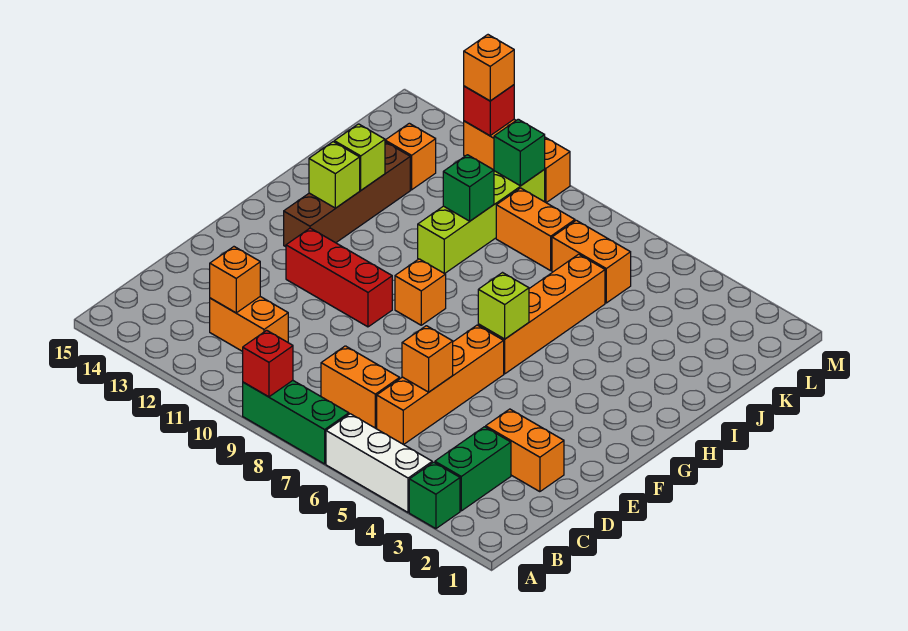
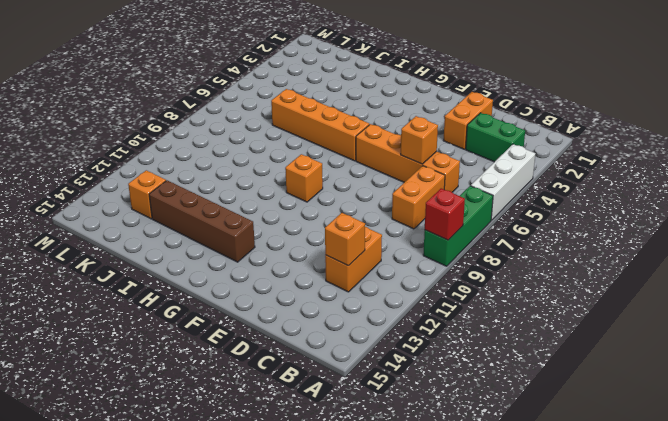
none -> green brick A3 level 1
none -> red brick F10:F12 level 1
none -> lime brick I10:L10 level 1

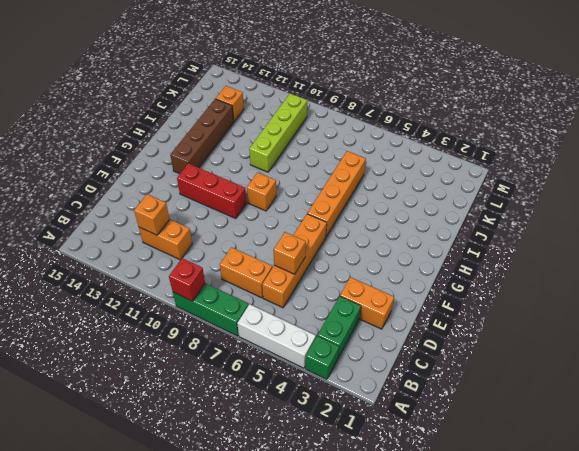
none -> orange brick K6:K7 level 1
none -> orange brick K8:K9 level 1
none -> orange brick M10:M12 level 1

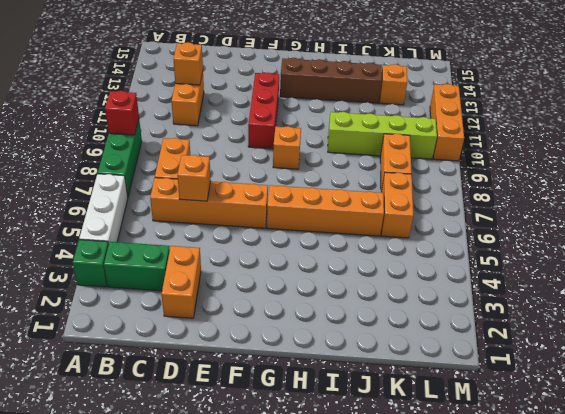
none -> lime brick G6 level 2
none -> lime brick H13 level 2
none -> lime brick I13 level 2

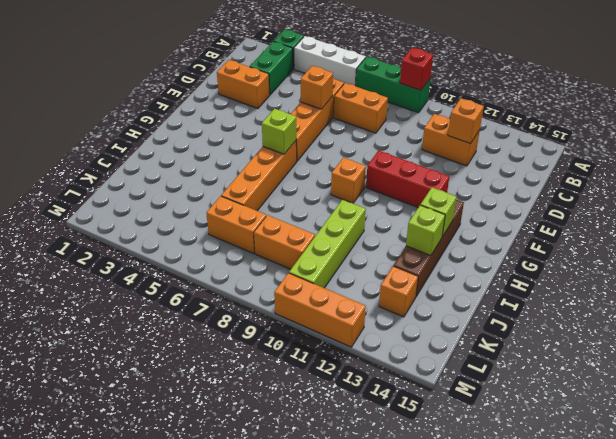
none -> green brick J10 level 2
none -> green brick L10 level 2
none -> red brick M12 level 2

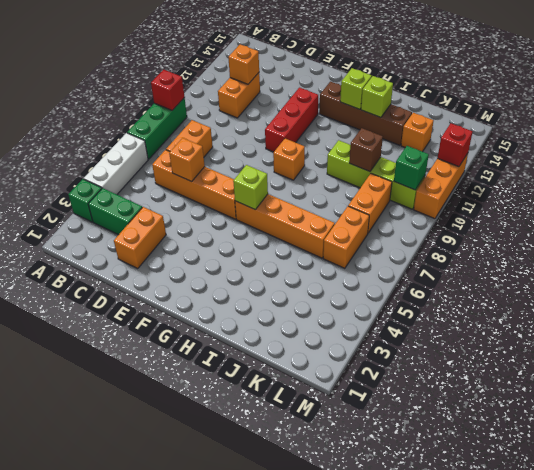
brown brick J10 level 2 -> green brick J10 level 2
none -> orange brick M12 level 3

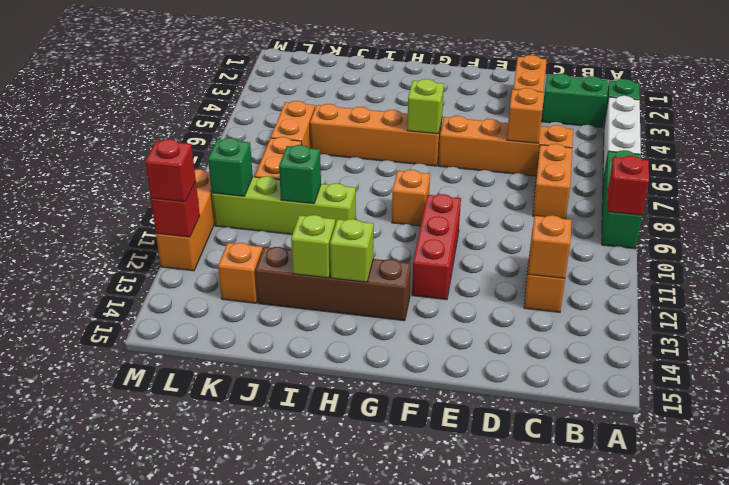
red brick M12 level 3 -> orange brick M12 level 3

